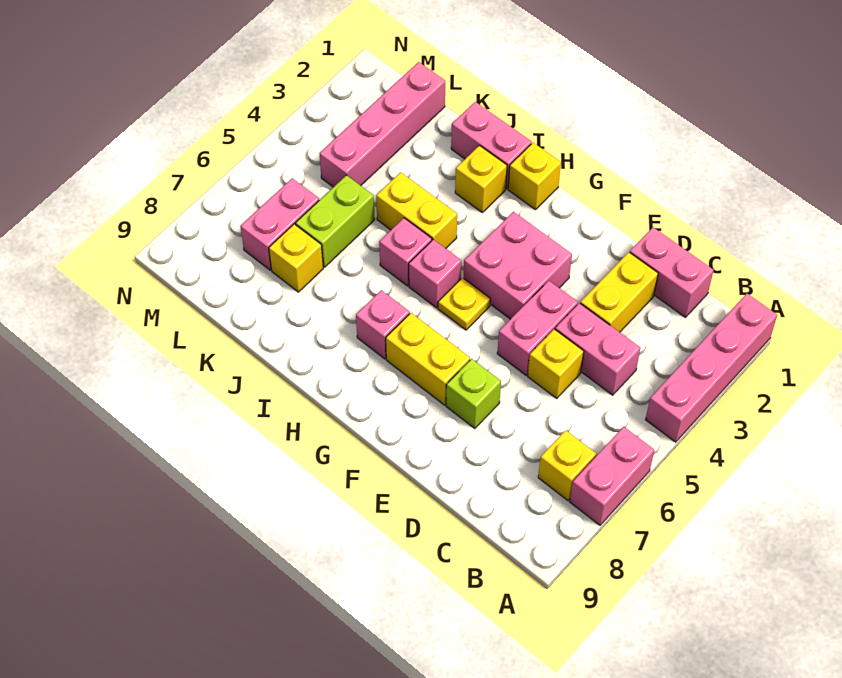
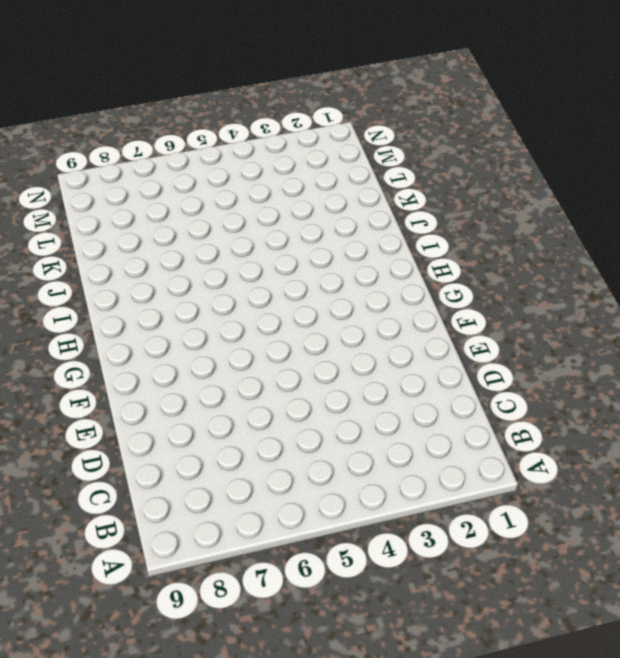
none -> pink brick A1:A4 level 1
none -> pink brick A6:A7 level 1
none -> yellow brick B7 level 1

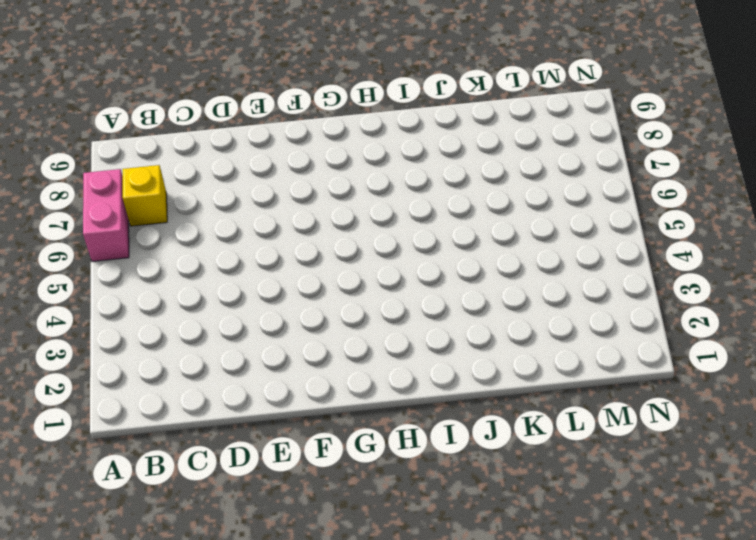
none -> pink brick A1:A4 level 1
none -> pink brick C1:D1 level 1
none -> pink brick C4:D4 level 1

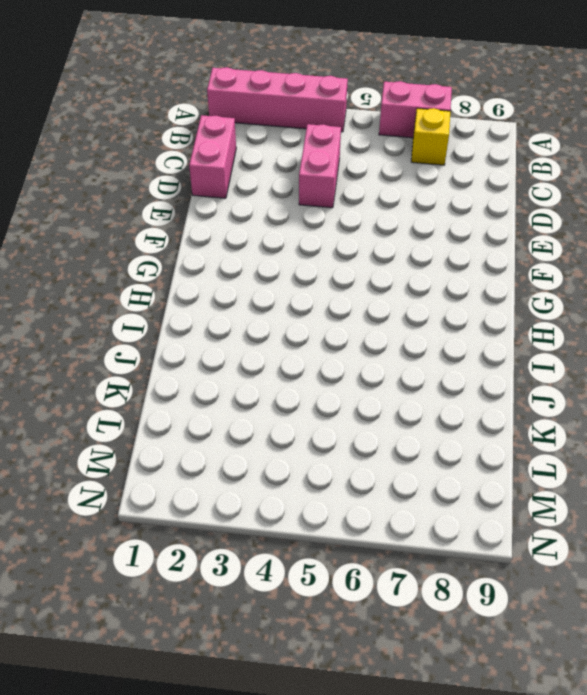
none -> yellow brick D2:D3 level 1
none -> yellow brick D5 level 1
none -> pink brick E4:E5 level 1

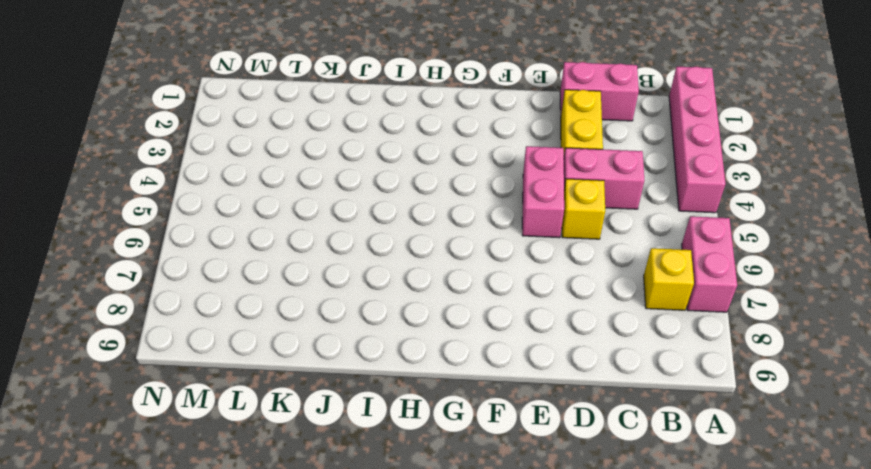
none -> lime brick E7 level 1
none -> pink brick F3:G4 level 1
none -> yellow brick F7:G7 level 1

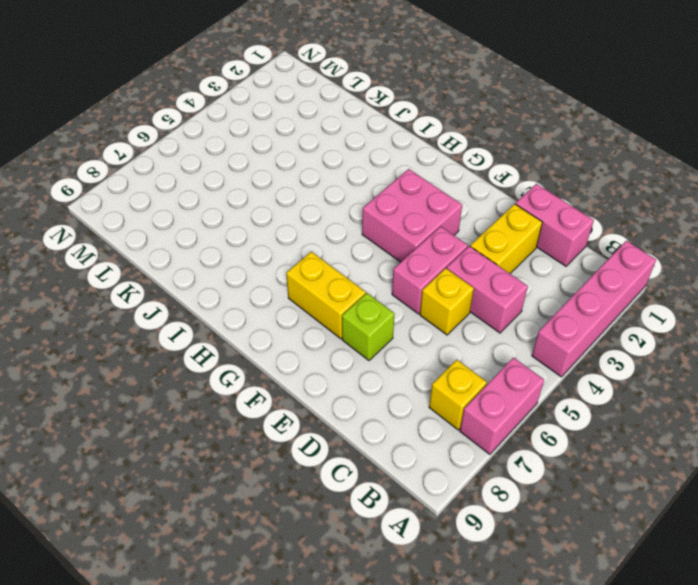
none -> yellow plate G5 level 1
none -> yellow brick H1 level 1
none -> pink brick H5 level 1

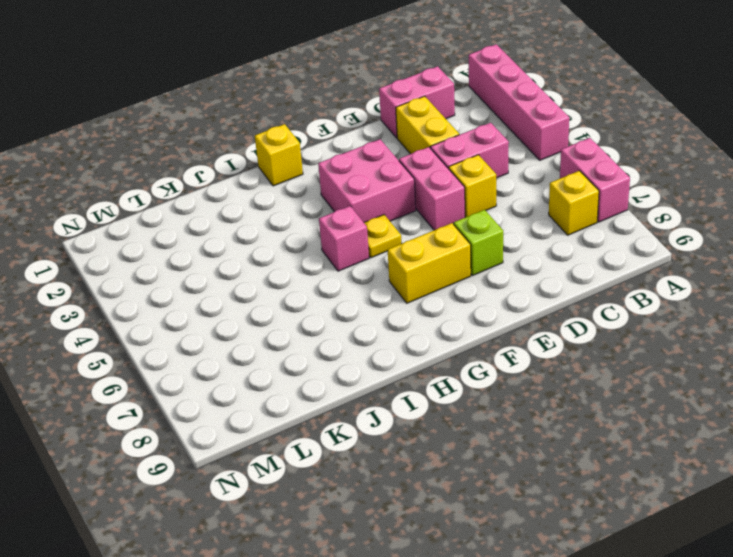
none -> pink brick H7 level 1
none -> pink brick I1:J1 level 1
none -> yellow brick I2 level 1

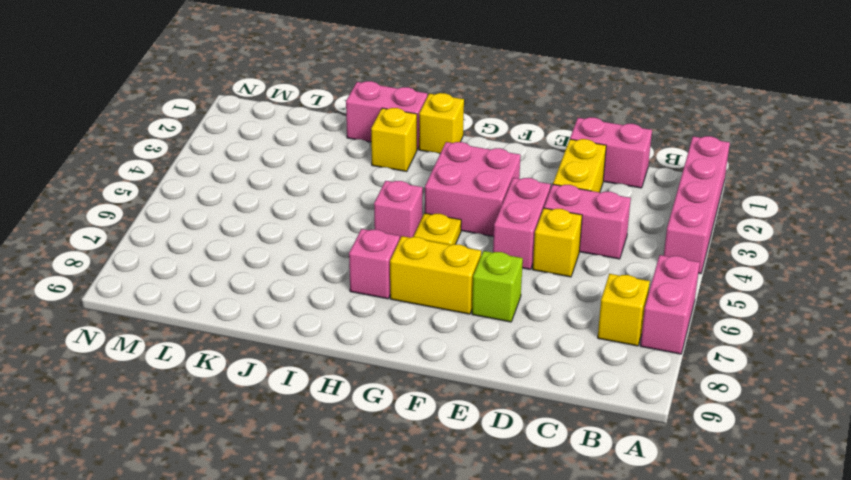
none -> yellow brick I4:J4 level 1
none -> pink brick I5 level 1
none -> lime brick K5:K6 level 1

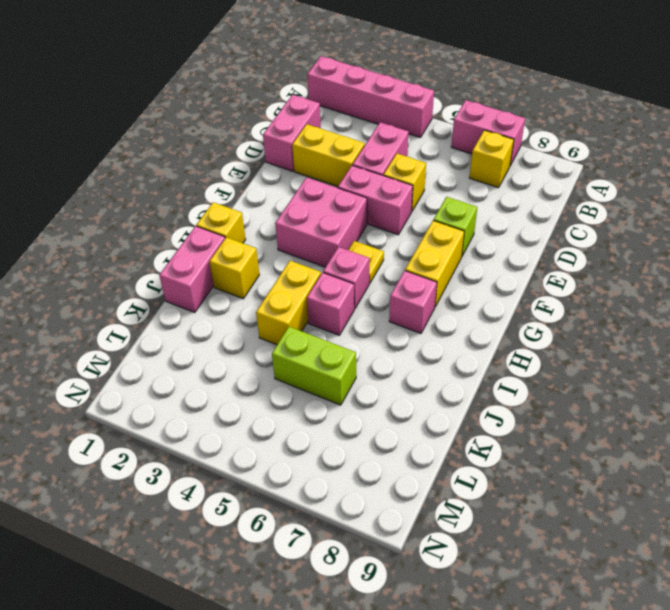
none -> yellow brick K7 level 1
none -> pink brick L1:L4 level 1
none -> pink brick L6:L7 level 1

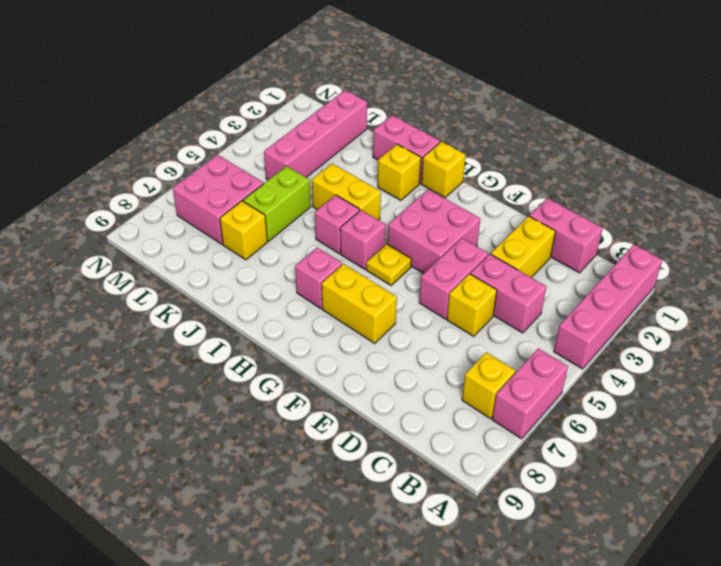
pink brick L6:M7 level 1 -> pink brick L6:L7 level 1
none -> lime brick E7 level 1

